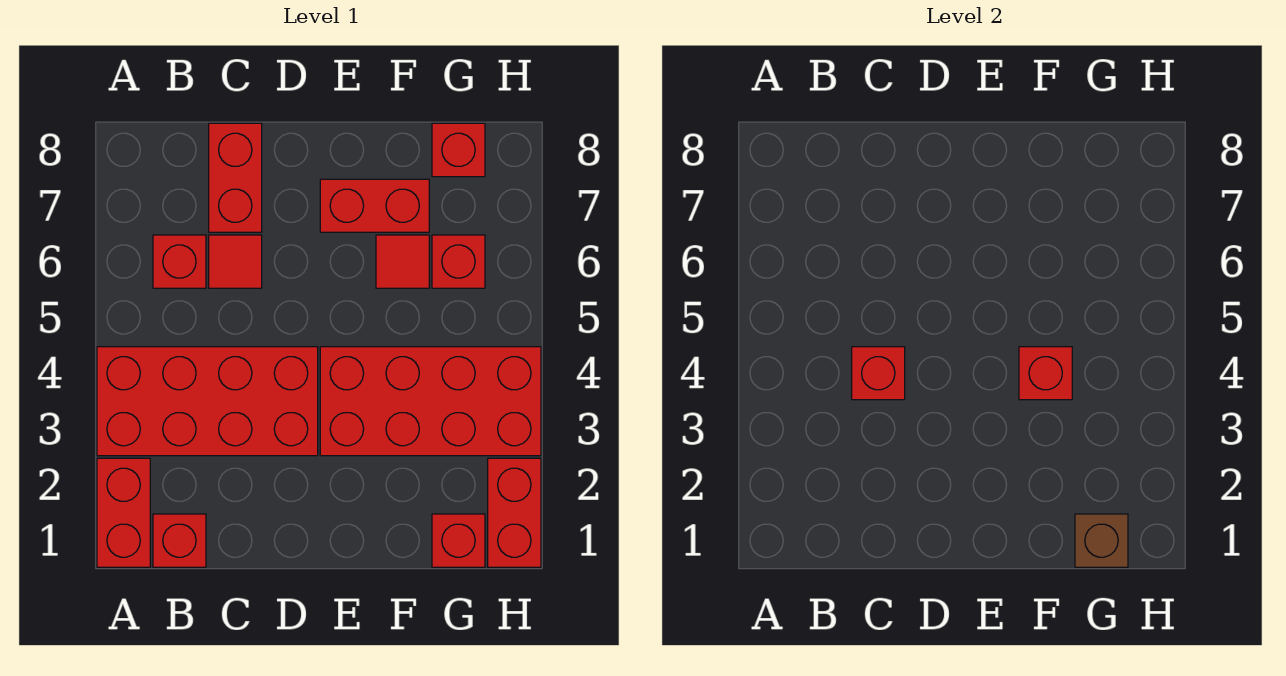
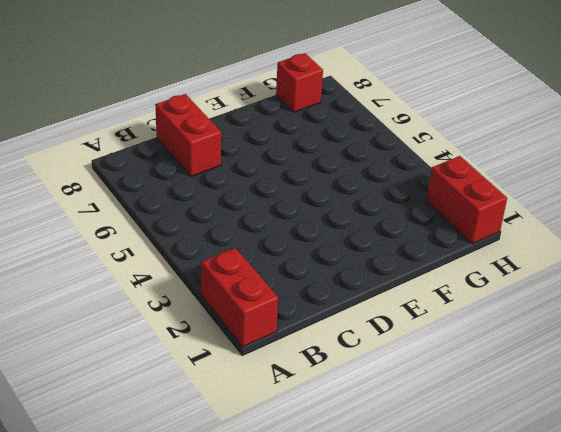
none -> red brick A3:D4 level 1
none -> red brick B1 level 1
none -> red brick B6 level 1

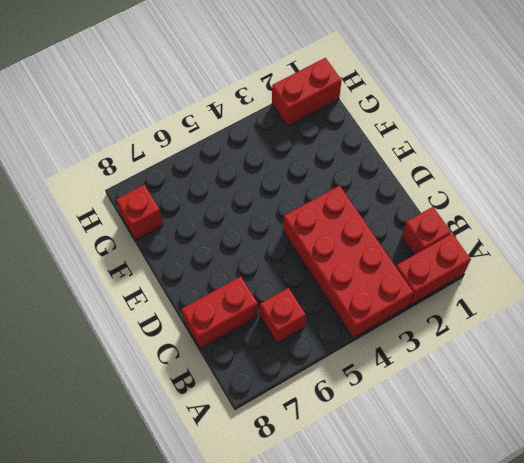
none -> red tile C6 level 1
none -> red brick E3:H4 level 1
none -> red brick E7:F7 level 1

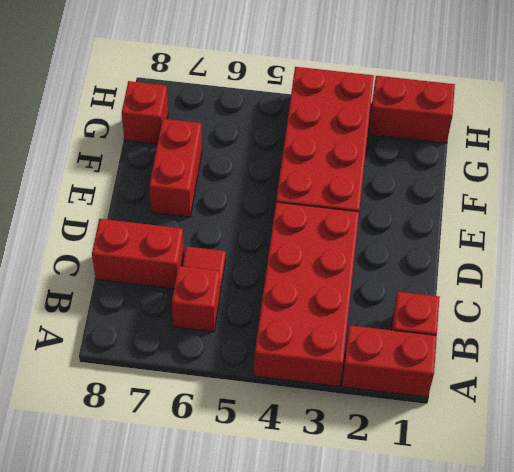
none -> red tile F6 level 1
none -> red brick G1 level 1
none -> red brick G6 level 1

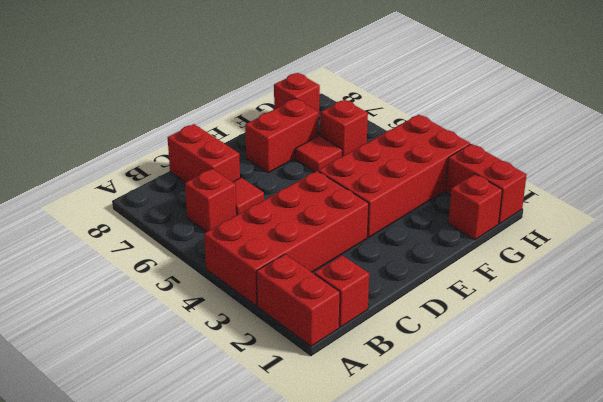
none -> red brick C4 level 2
none -> red brick F4 level 2
none -> brown brick G1 level 2

